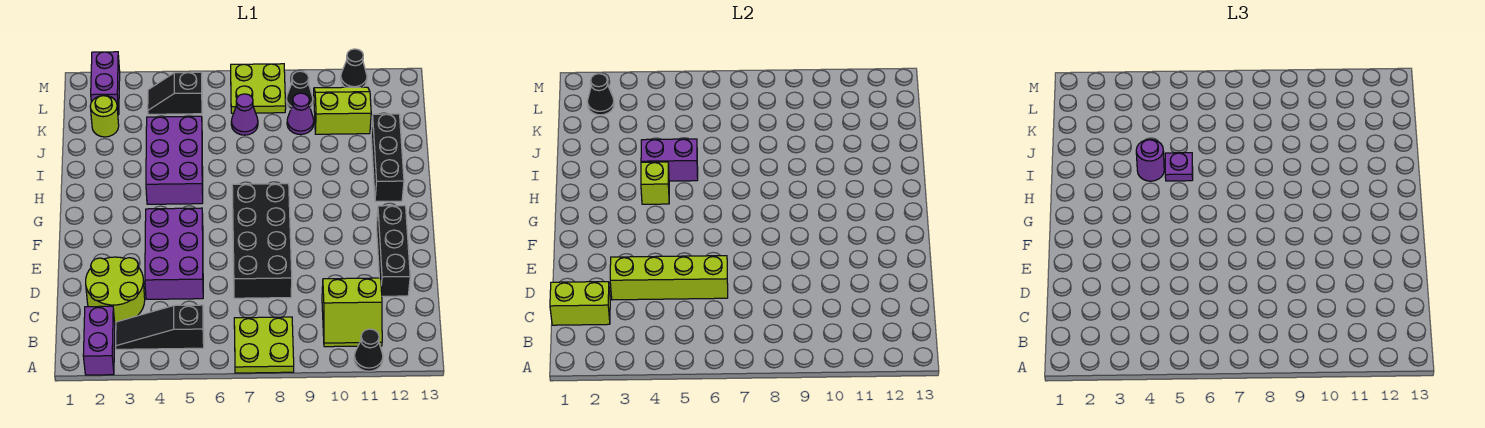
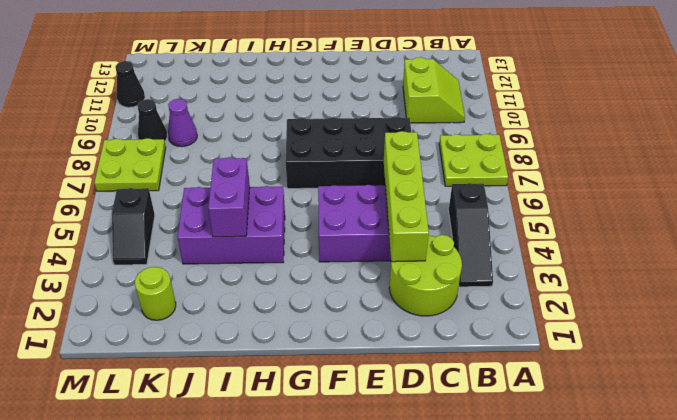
none -> purple brick A2:B2 level 1
none -> black cone A11 level 1
none -> black brick D12:F12 level 1

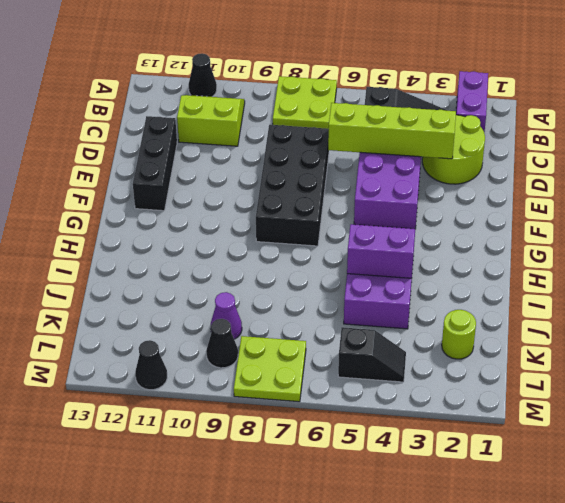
none -> black brick H12:J12 level 1
none -> purple cone K7 level 1
none -> lime slope K10:L11 level 1 top K

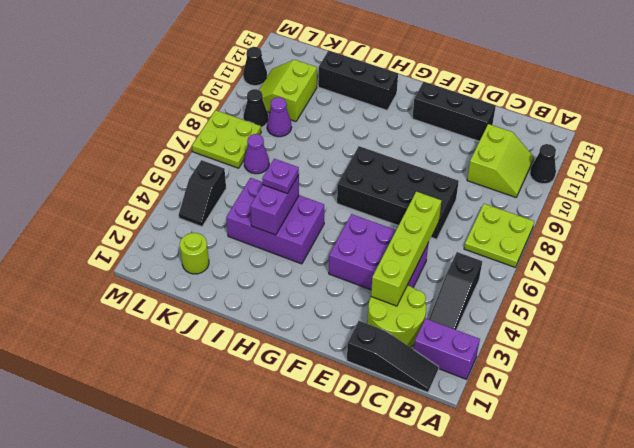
black slope B1:D1 level 1 top D -> none
none -> purple brick L2:M2 level 1
none -> lime brick C1:C2 level 2
none -> lime brick H4 level 2

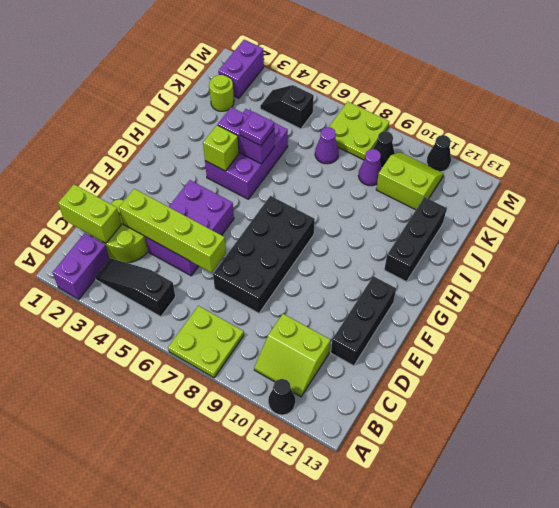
none -> black cone L2 level 2
none -> purple round brick I4 level 3

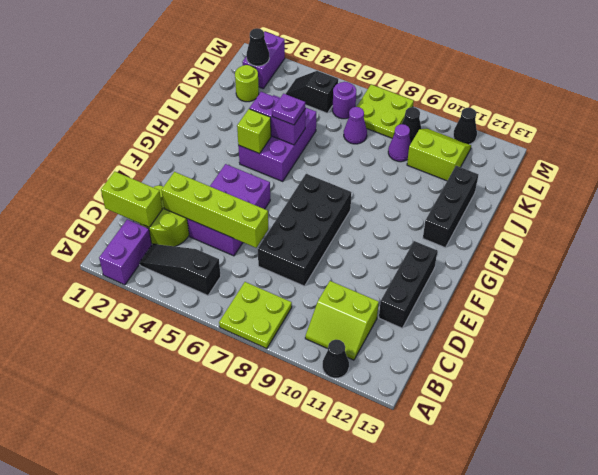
purple round brick L6 level 1 -> purple round brick I4 level 3

